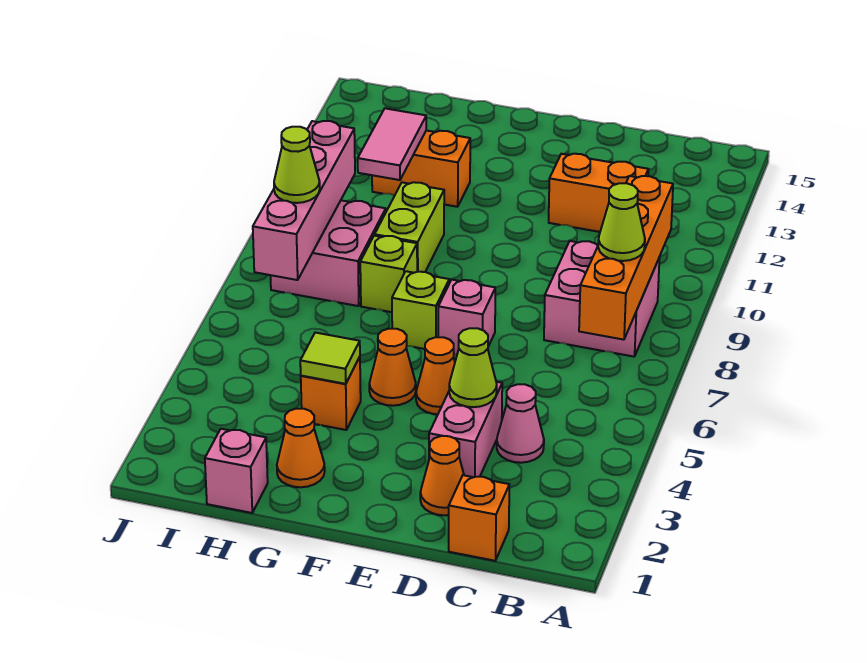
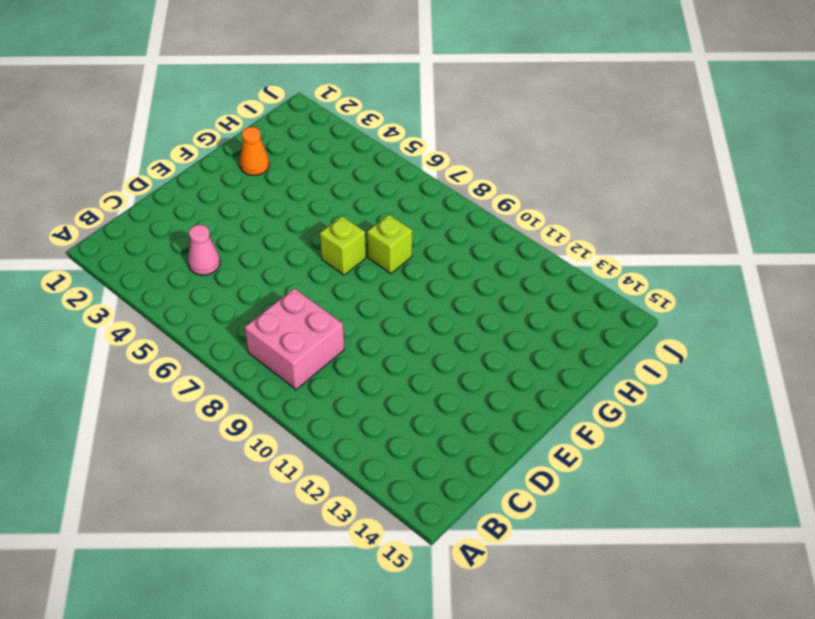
none -> orange brick C1 level 1
none -> orange brick C12:D12 level 1
none -> orange cone D2 level 1

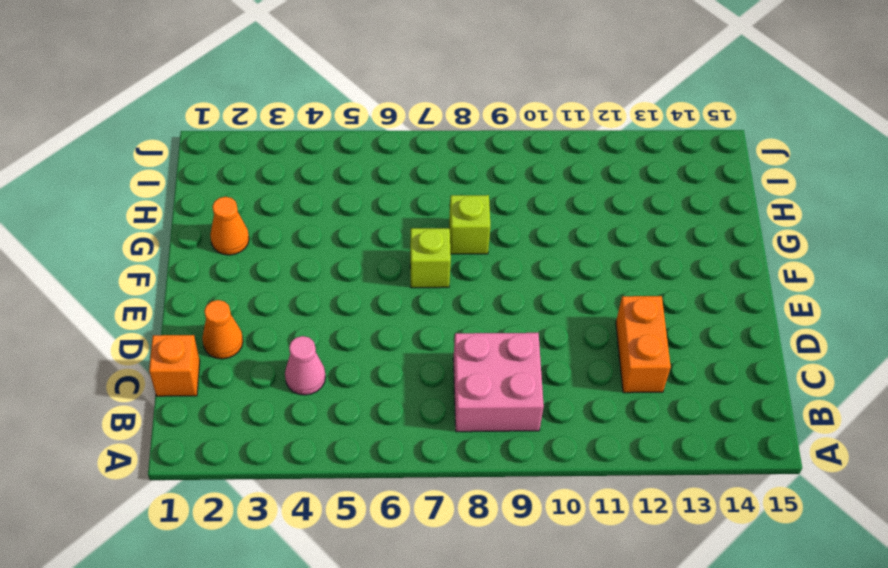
none -> pink brick D3:D4 level 1
none -> orange cone E5 level 1
none -> pink brick E7 level 1

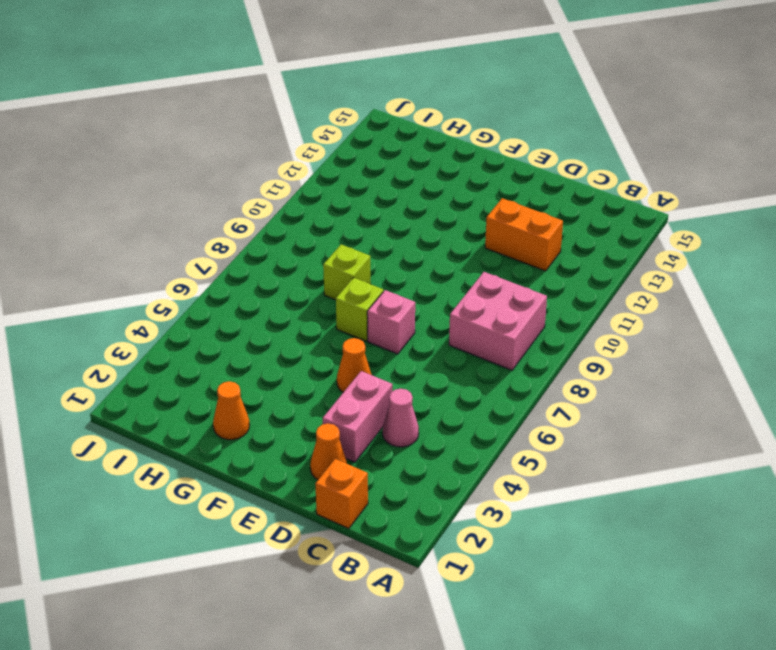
none -> orange cone F5 level 1
none -> orange brick G4 level 1
none -> lime brick G9:G10 level 1

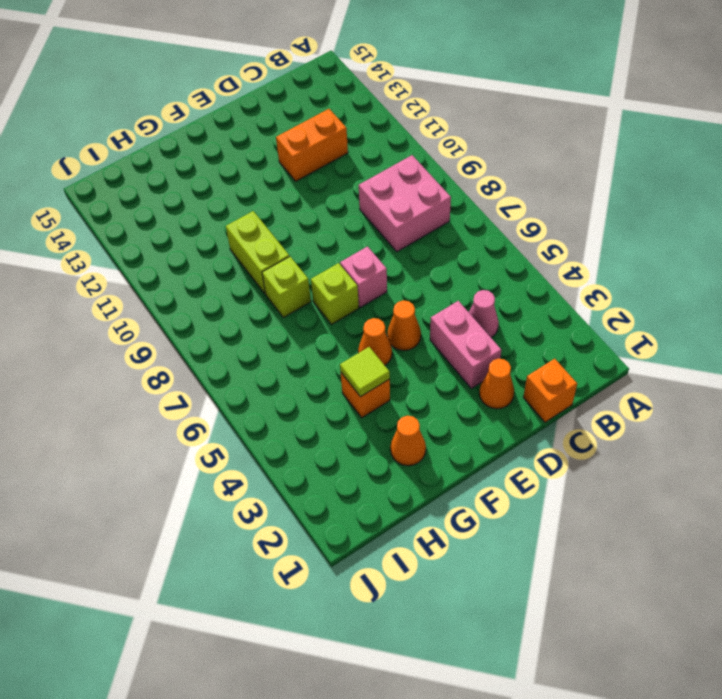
none -> orange brick G12:H12 level 1
none -> pink brick H1 level 1
none -> pink brick H8:I9 level 1

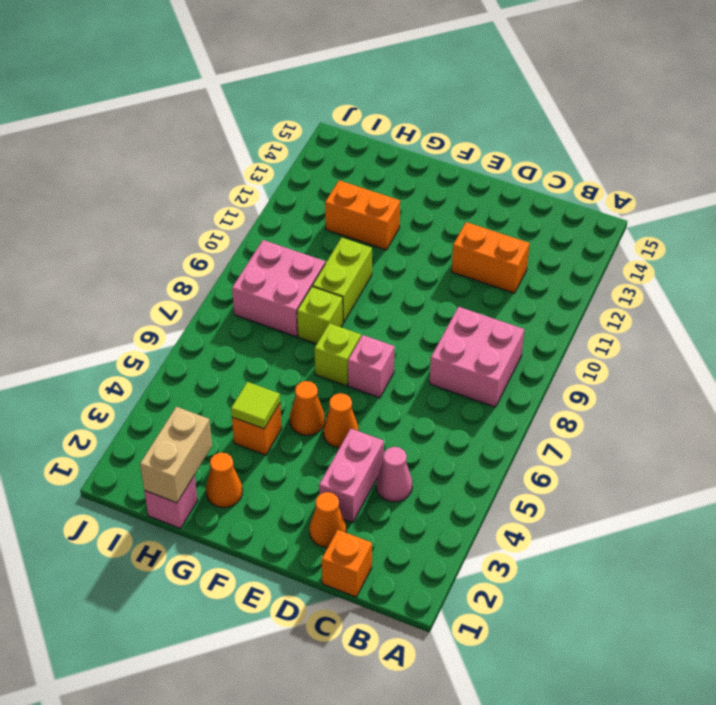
tan brick H1:H2 level 2 -> none
none -> orange brick B7:B10 level 2
none -> lime cone D4 level 2
none -> pink tile H11:H12 level 2

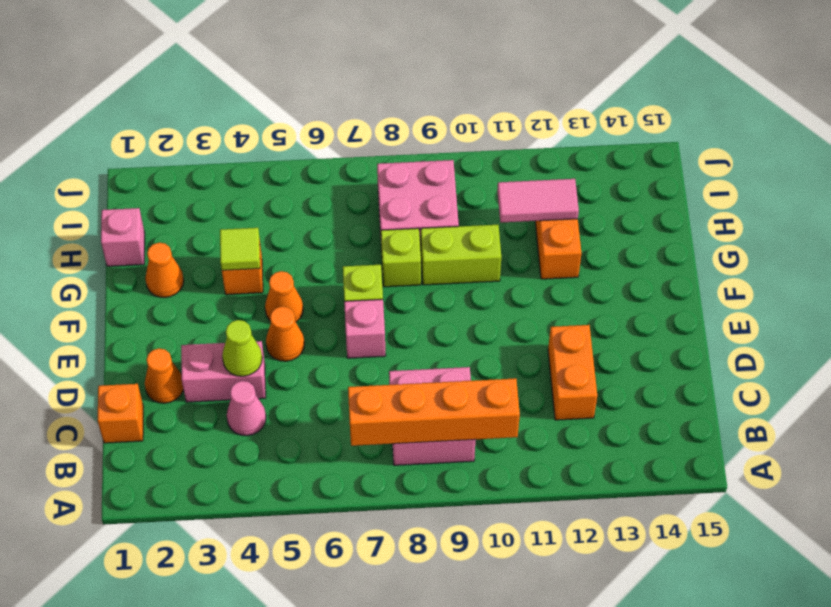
none -> pink brick I7:I10 level 2
none -> lime cone B8 level 3
none -> lime cone I8 level 3

